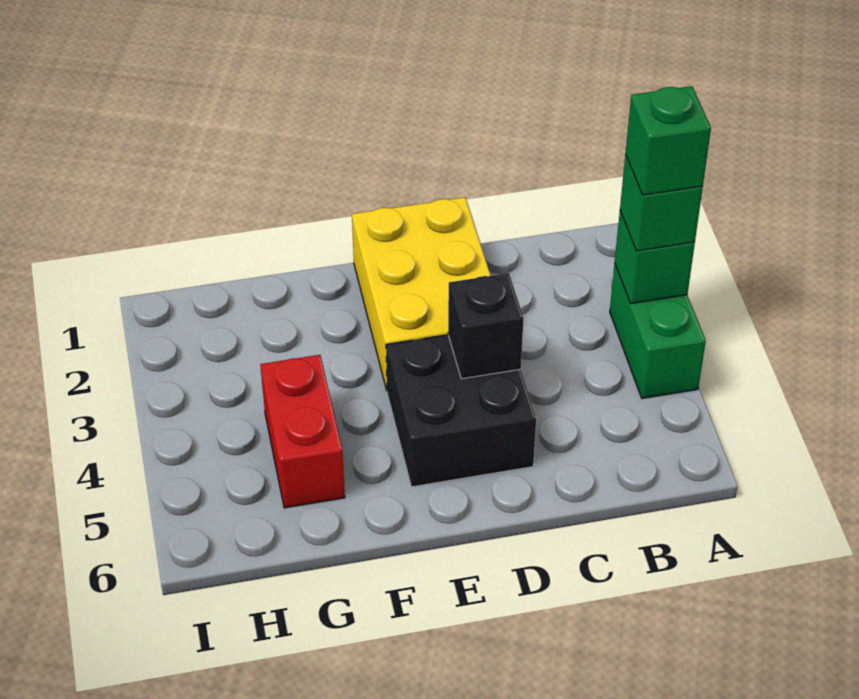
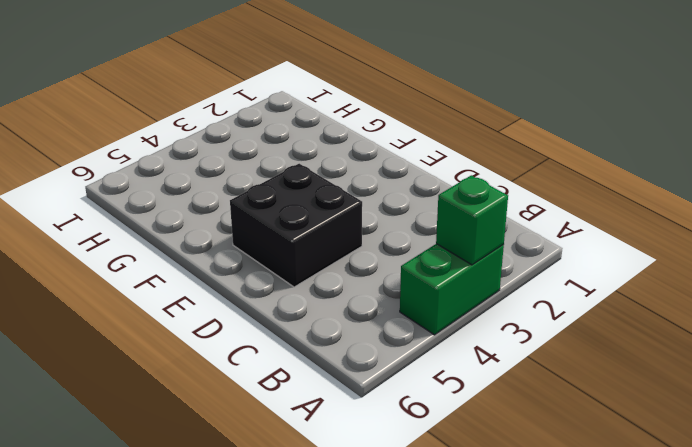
none -> yellow brick D1:E3 level 1
none -> red brick G4:G5 level 1

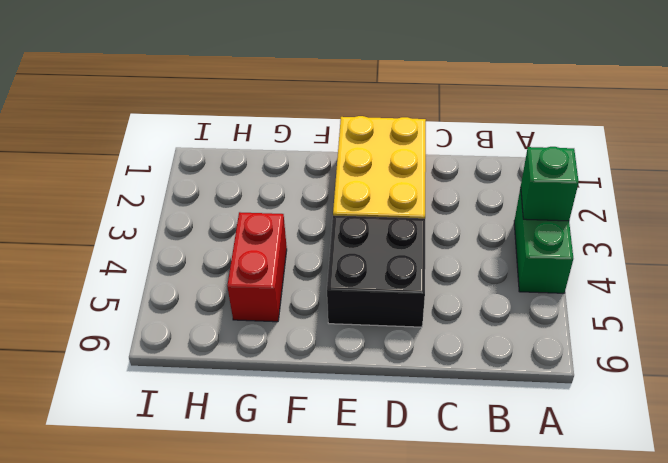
none -> black brick D4 level 2
none -> green brick A3 level 3

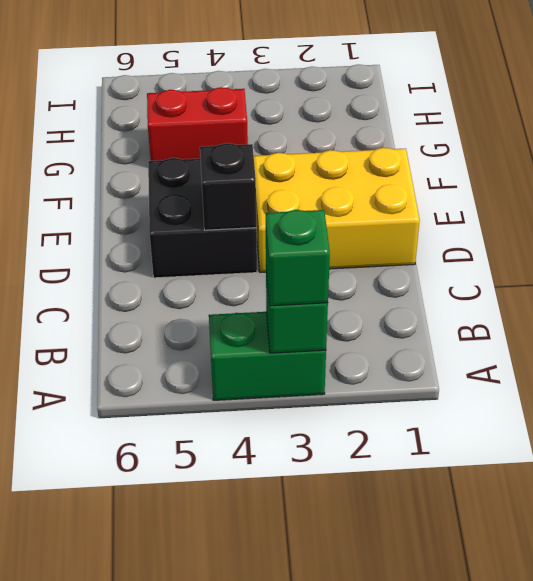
none -> green brick A3 level 4

